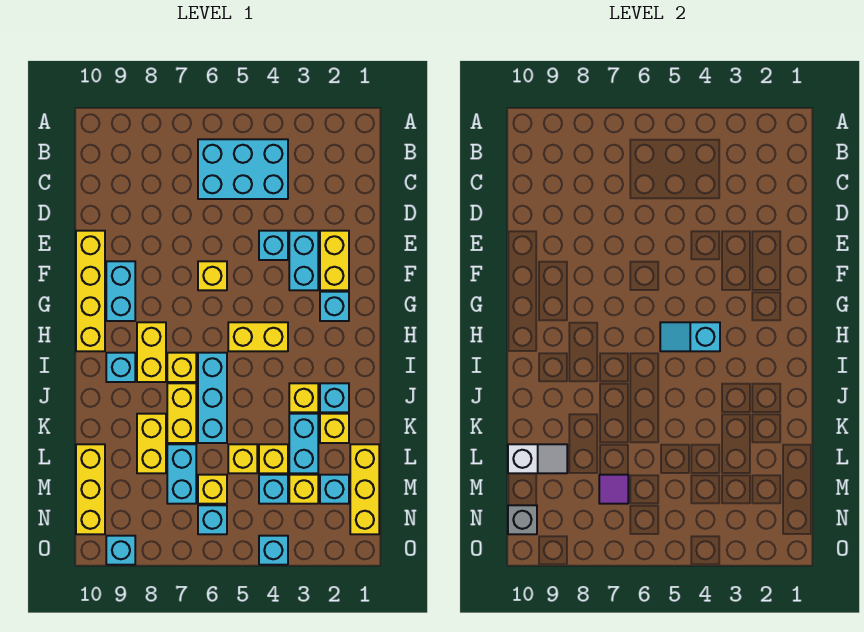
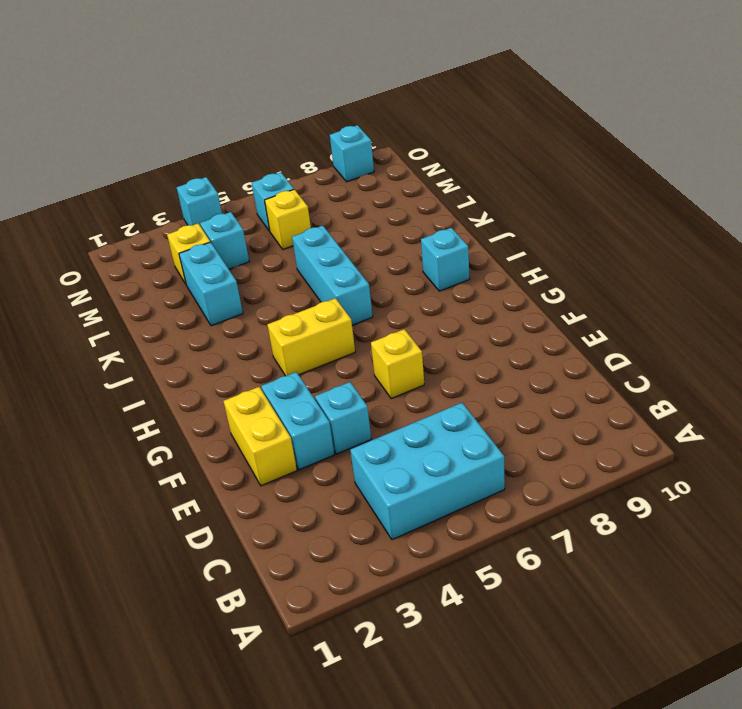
none -> yellow brick E10:H10 level 1
none -> cyan brick F9:G9 level 1
none -> cyan brick G2 level 1
none -> yellow brick H8:I8 level 1

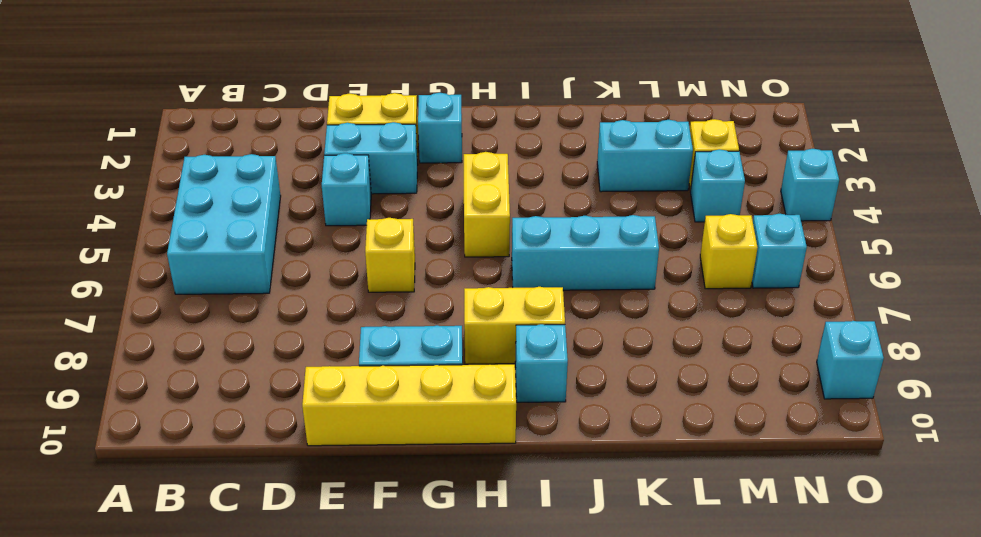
none -> yellow brick I7 level 1
none -> cyan brick J2 level 1
none -> yellow brick J3 level 1
none -> yellow brick J7:K7 level 1

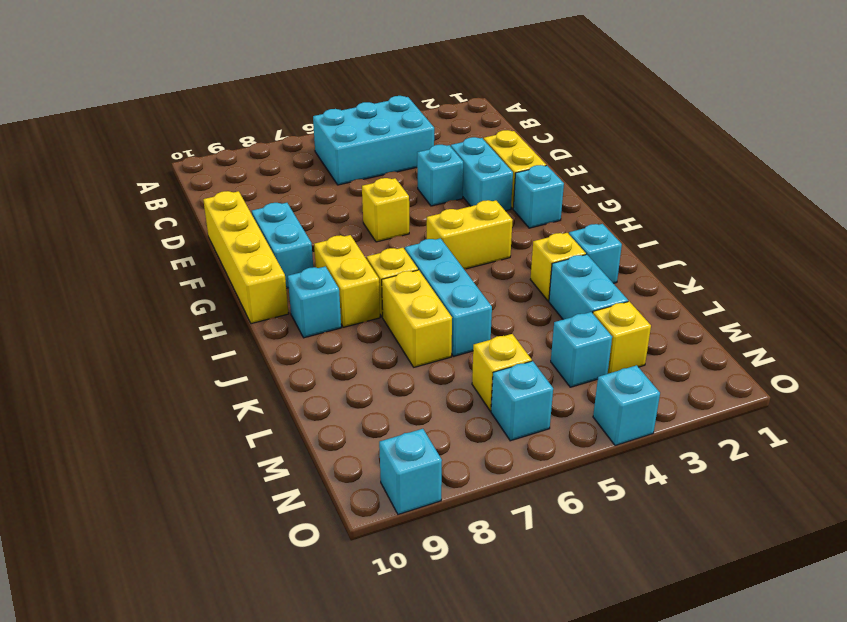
none -> yellow brick K2 level 1
none -> yellow brick K8:L8 level 1
none -> yellow brick L1:N1 level 1
none -> yellow brick L4 level 1

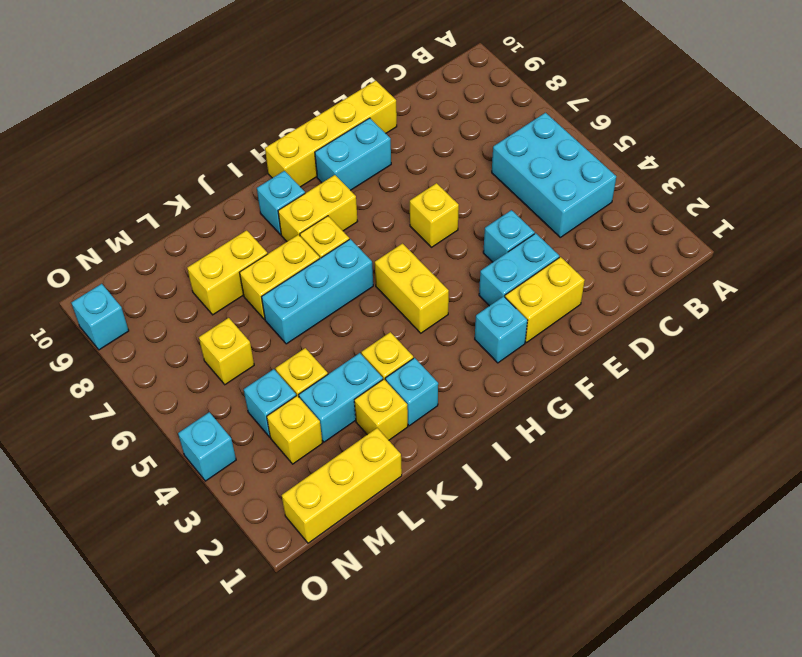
none -> yellow brick L5 level 1
none -> cyan brick L7:M7 level 1
none -> yellow brick L10:N10 level 1
none -> cyan brick M2 level 1

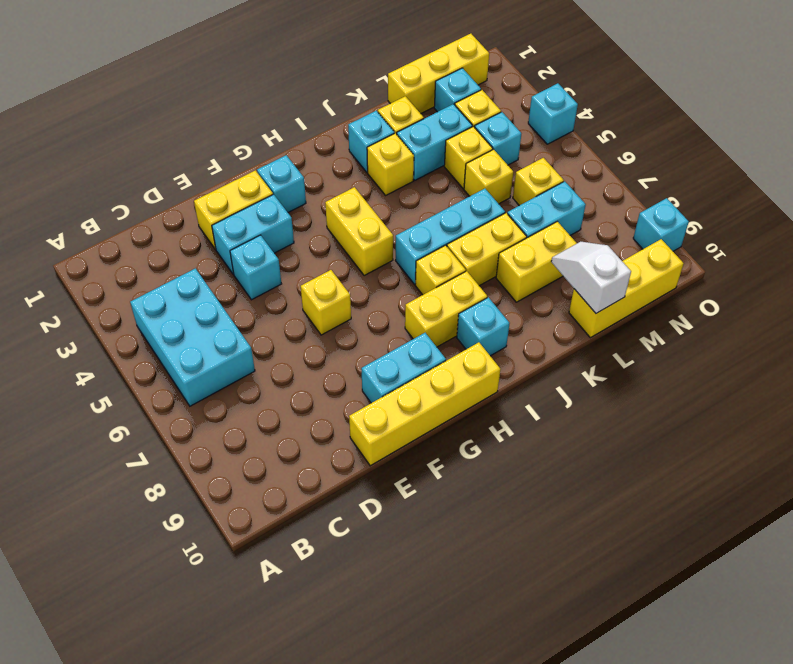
none -> cyan brick N6 level 1
none -> cyan slope H4:H5 level 2 top 4
none -> purple tile M7 level 2
none -> grey brick N10 level 2

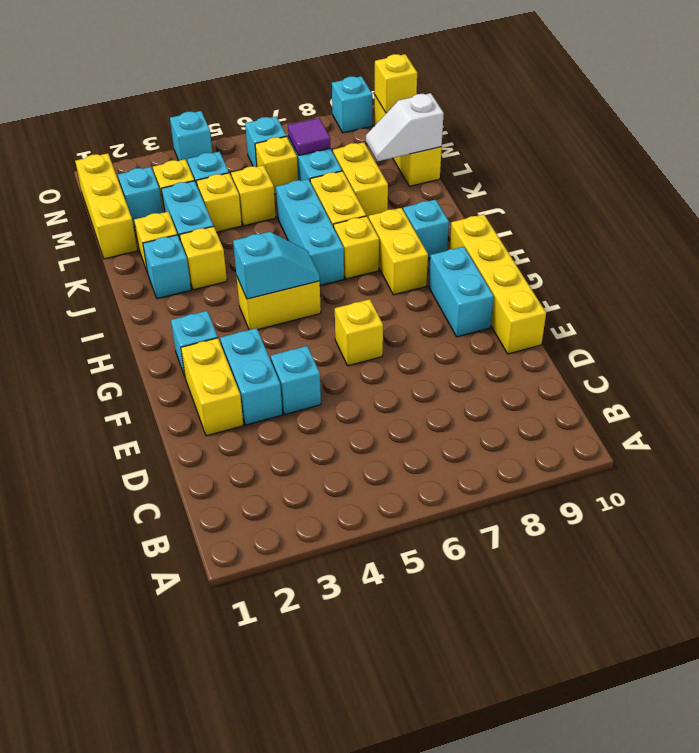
yellow brick N10 level 2 -> grey brick N10 level 2
none -> cyan brick B4:C6 level 1

